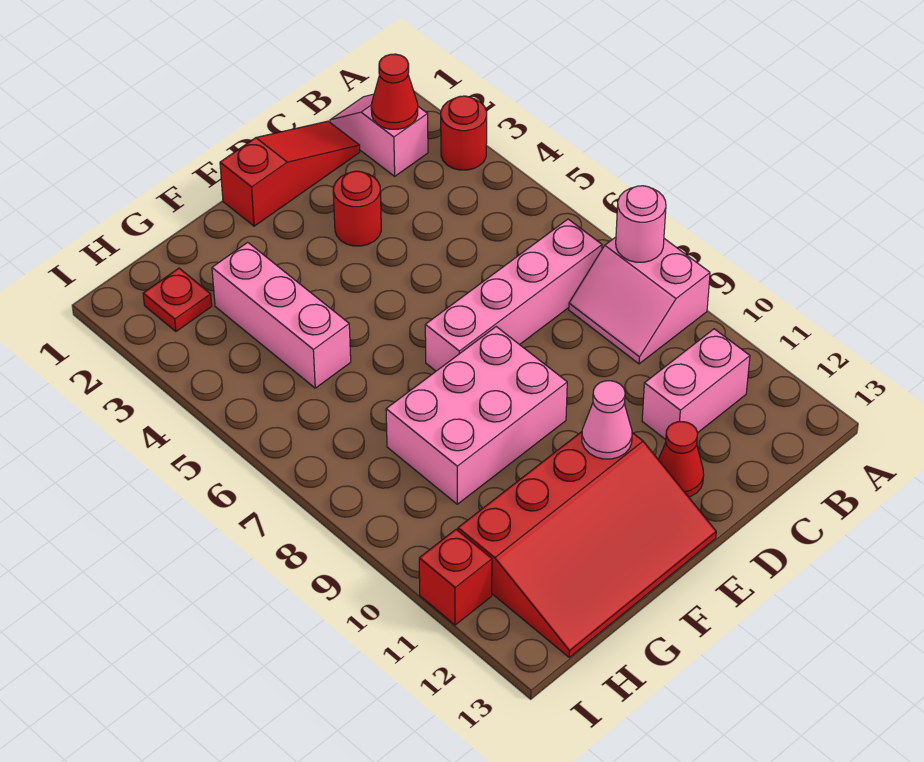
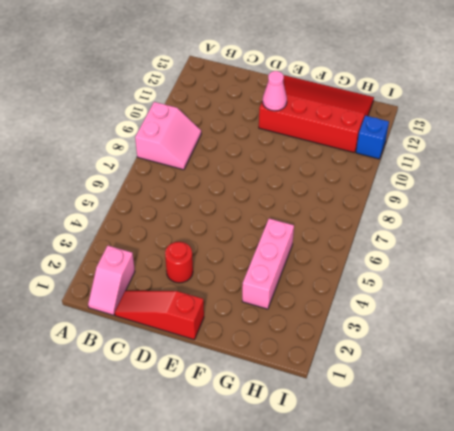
blue brick I11 level 1 -> red brick I11 level 1
none -> red round brick A3 level 1
none -> pink brick B7:E7 level 1
none -> pink brick B11:C11 level 1

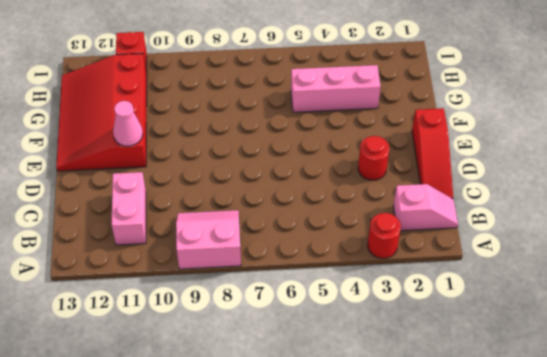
none -> pink brick B7:E7 level 1
none -> red cone D12 level 1
none -> pink brick E8:G9 level 1

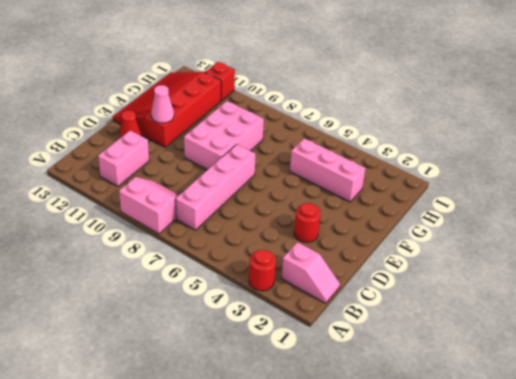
none -> red slope C1:E1 level 1 top E
none -> red plate H2 level 1
none -> pink round brick A8 level 2

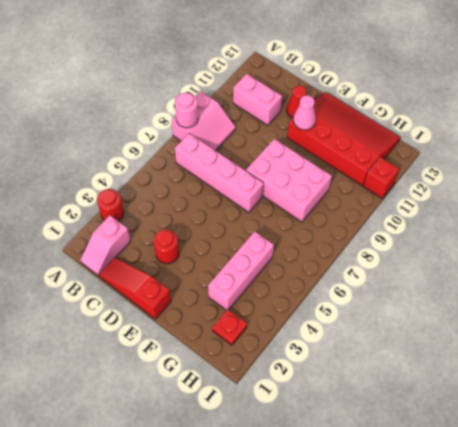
none -> red cone B2 level 2

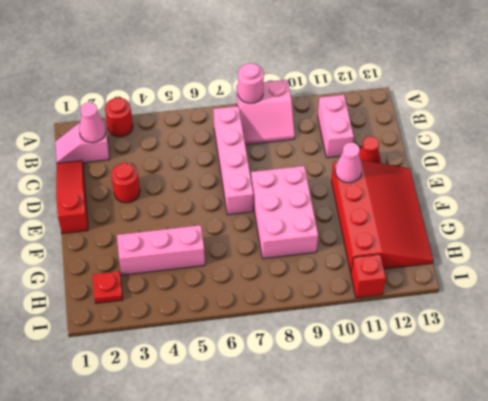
pink cone B2 level 2 -> red cone B2 level 2

